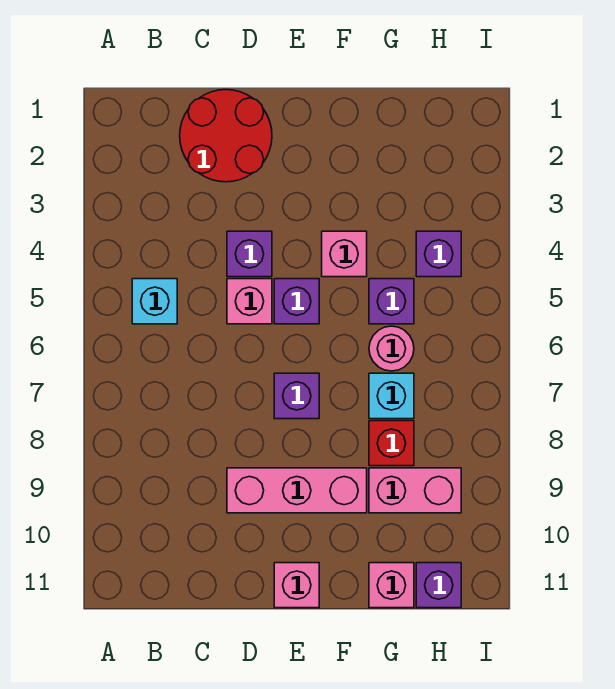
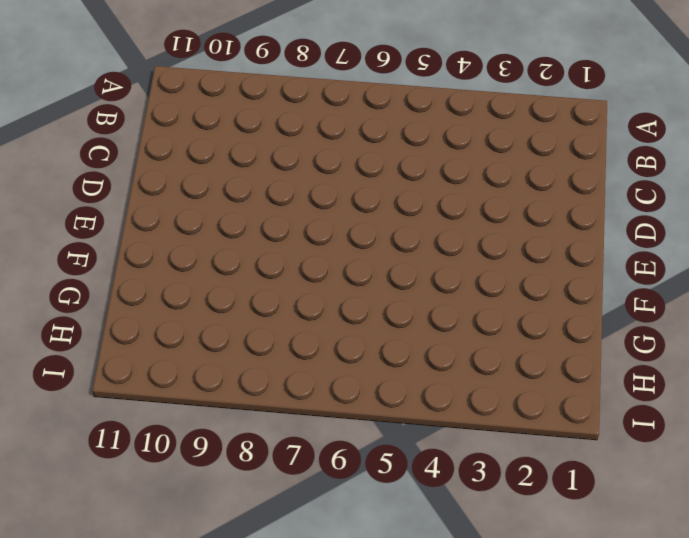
none -> cyan brick B5 level 1
none -> red round brick C1:D2 level 1
none -> purple brick D4 level 1

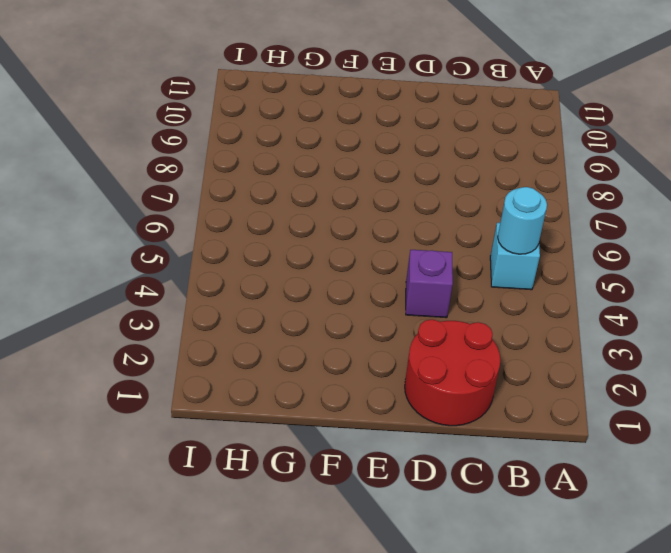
cyan round brick B5 level 2 -> none
none -> pink brick D5 level 1
none -> pink brick D9:F9 level 1
none -> purple brick E5 level 1

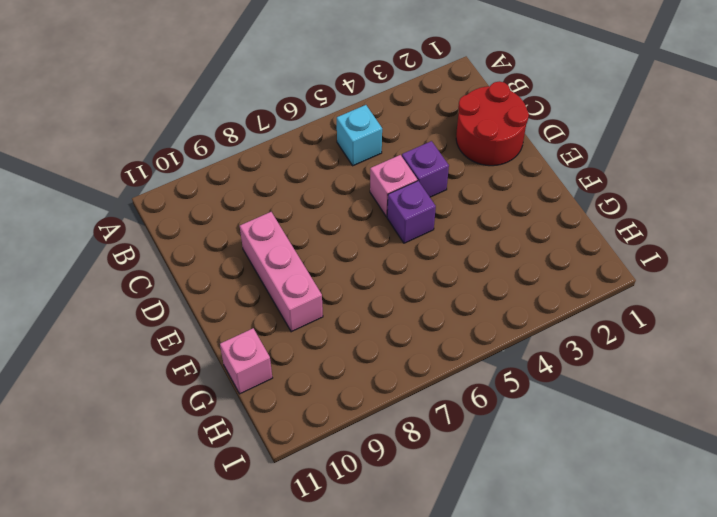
none -> purple brick E7 level 1
none -> pink brick E11 level 1
none -> pink brick F4 level 1

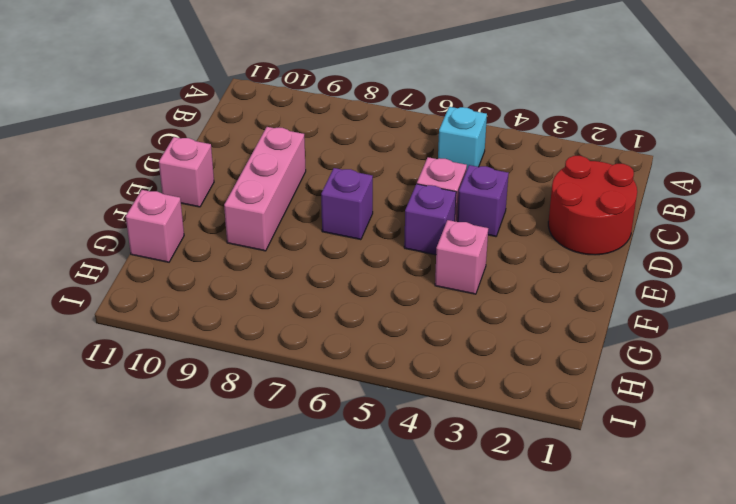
none -> purple brick G5 level 1
none -> pink round brick G6 level 1
none -> cyan brick G7 level 1

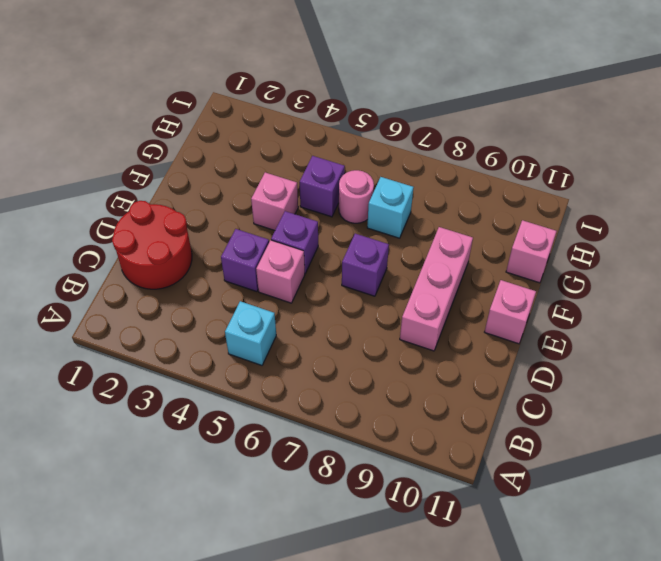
none -> red brick G8 level 1
none -> pink brick G9:H9 level 1
none -> purple brick H4 level 1

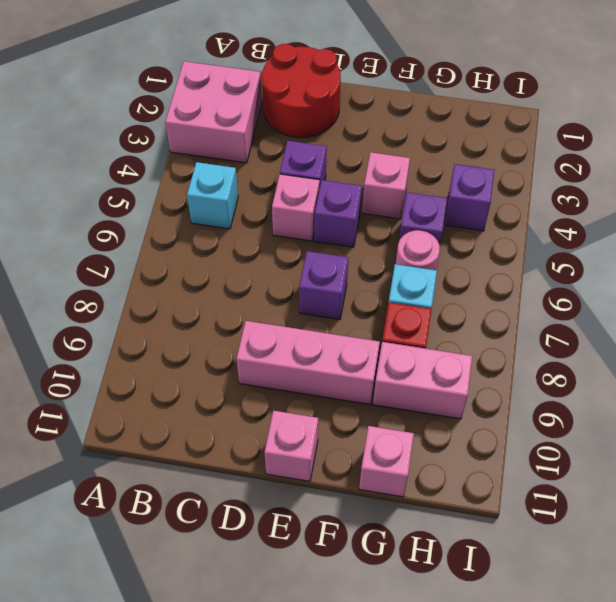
pink brick A2:B3 level 1 -> none
none -> purple brick H11 level 1

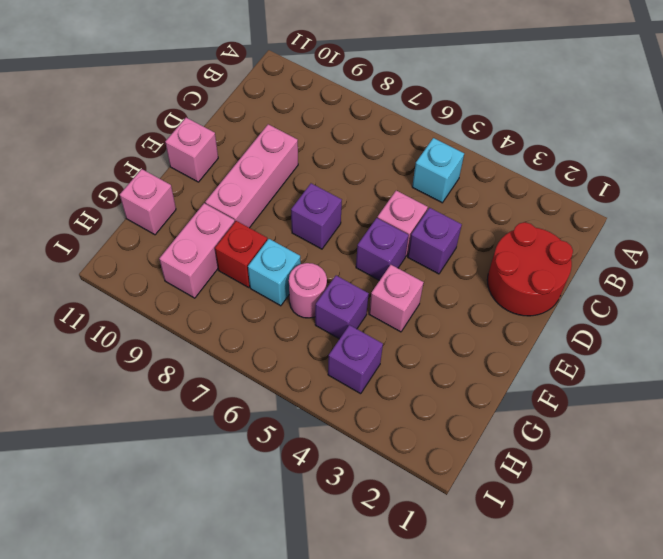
none -> purple brick H11 level 1

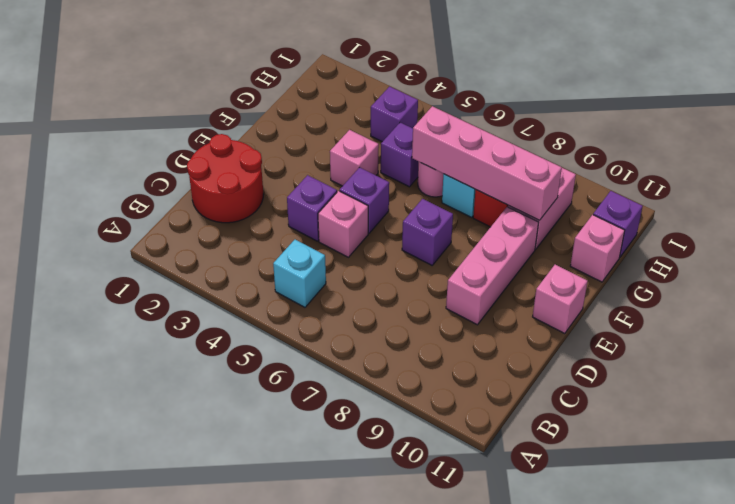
pink brick G6:G9 level 2 -> none

